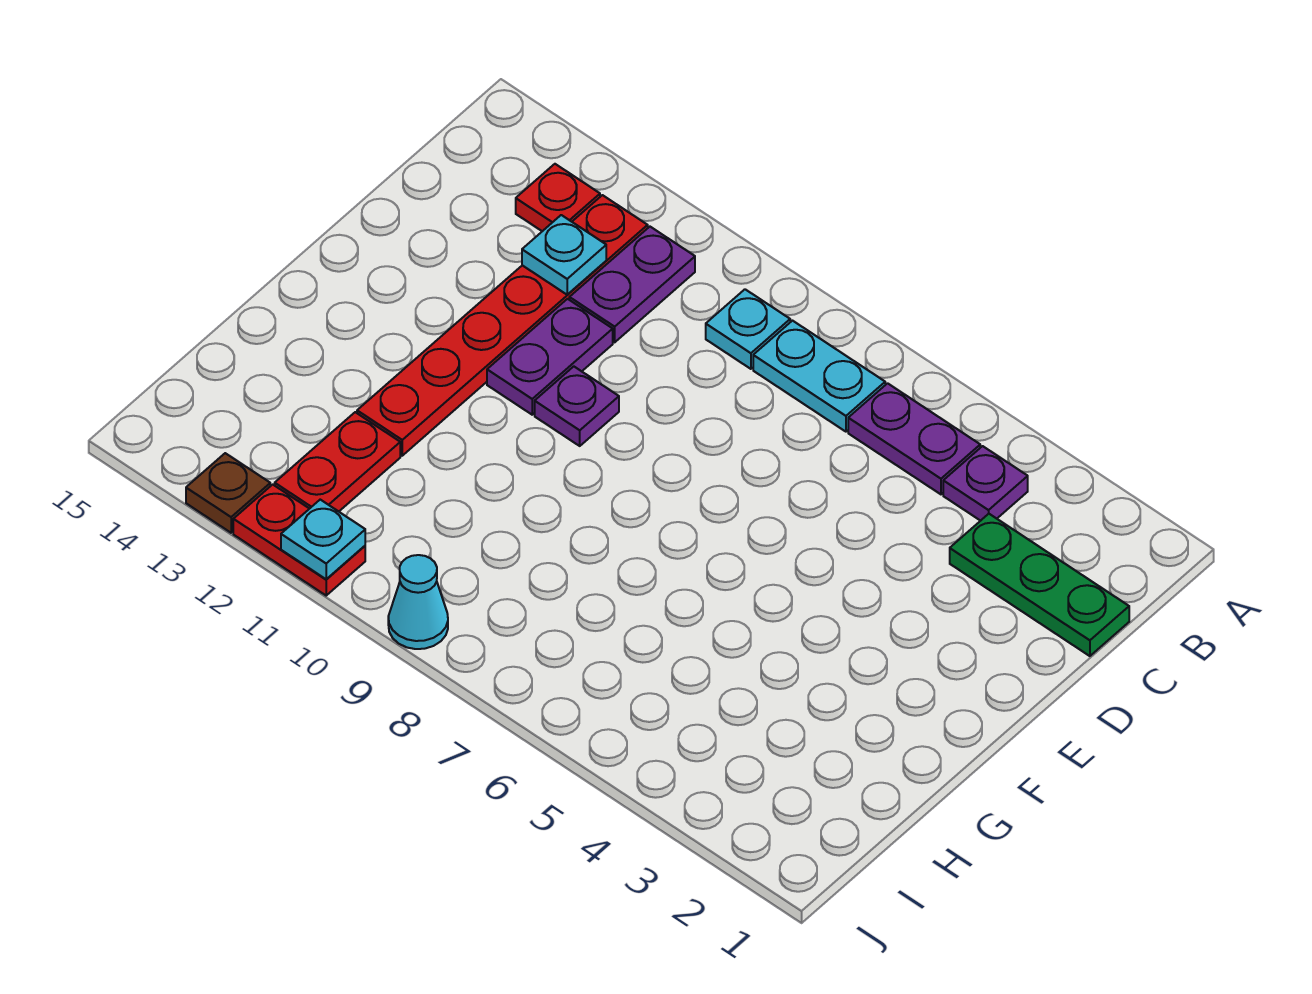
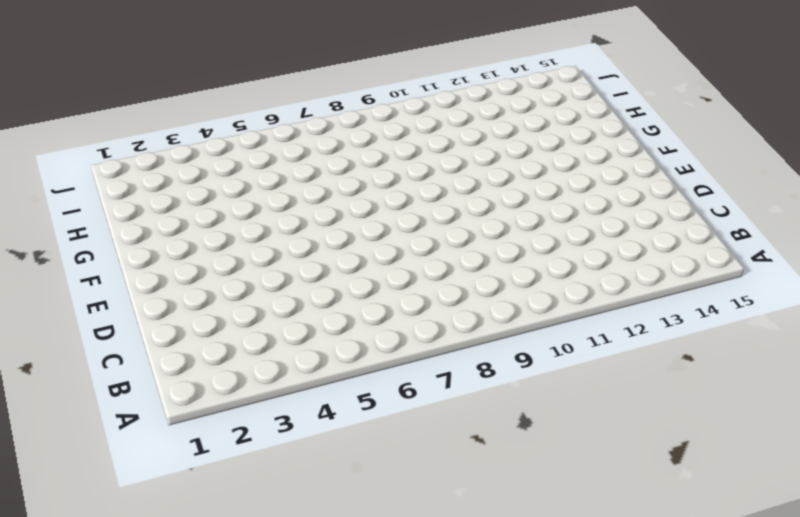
none -> purple plate B4 level 1
none -> purple plate B5:B6 level 1
none -> cyan plate B7:B8 level 1

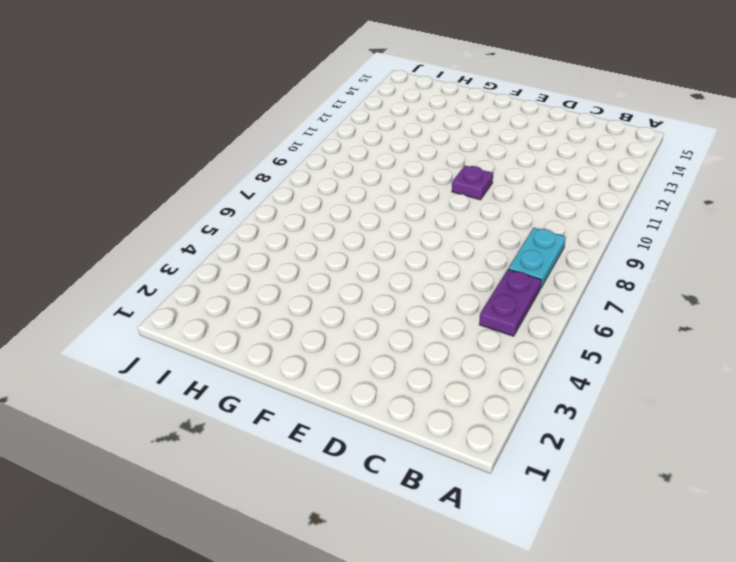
none -> purple plate B4 level 1
none -> cyan plate B9 level 1
none -> purple plate B11:C11 level 1

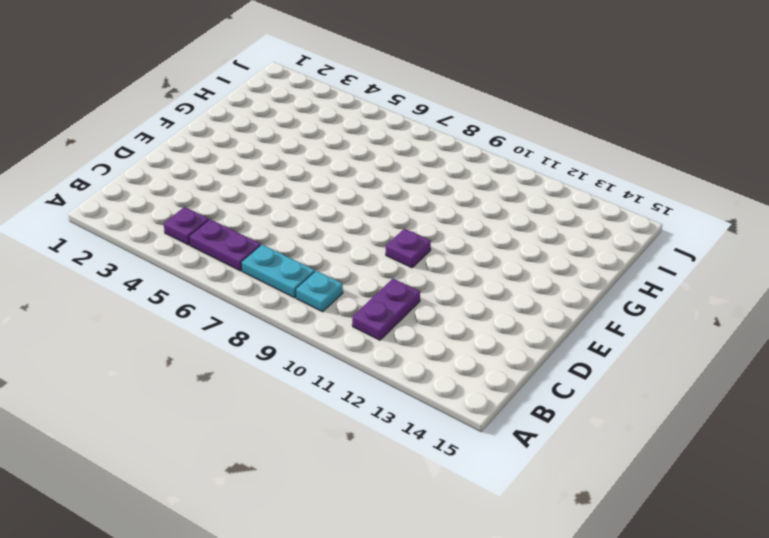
none -> red plate B12:G12 level 1
none -> red plate B13 level 1
none -> green plate C1:C3 level 1

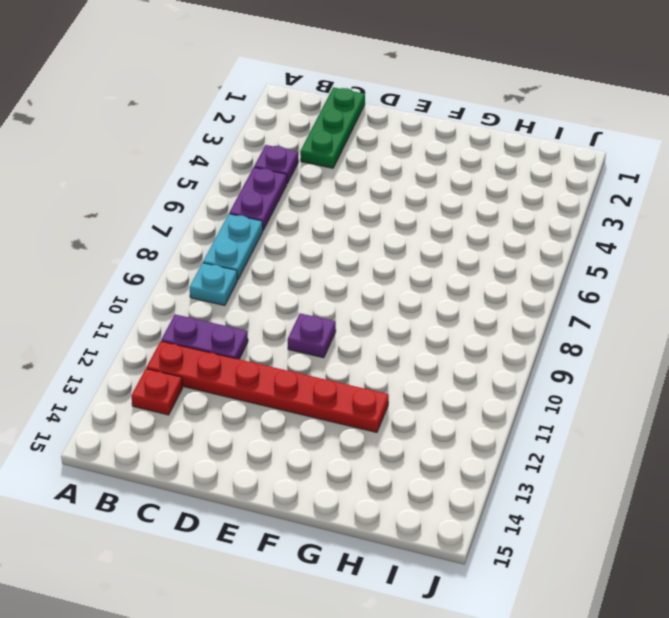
none -> purple plate D11:E11 level 1
none -> red plate H12:I12 level 1
none -> cyan cone J9 level 1

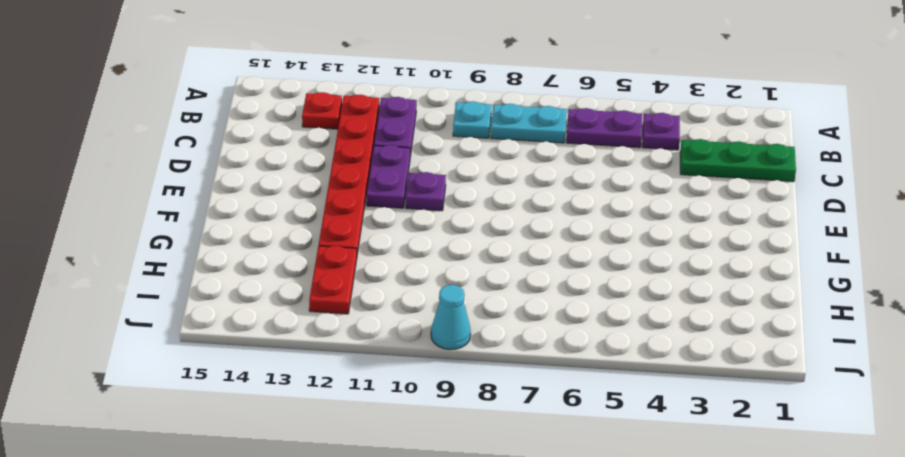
none -> red plate J11:J12 level 1
none -> brown plate J13 level 1
none -> cyan plate C12 level 2

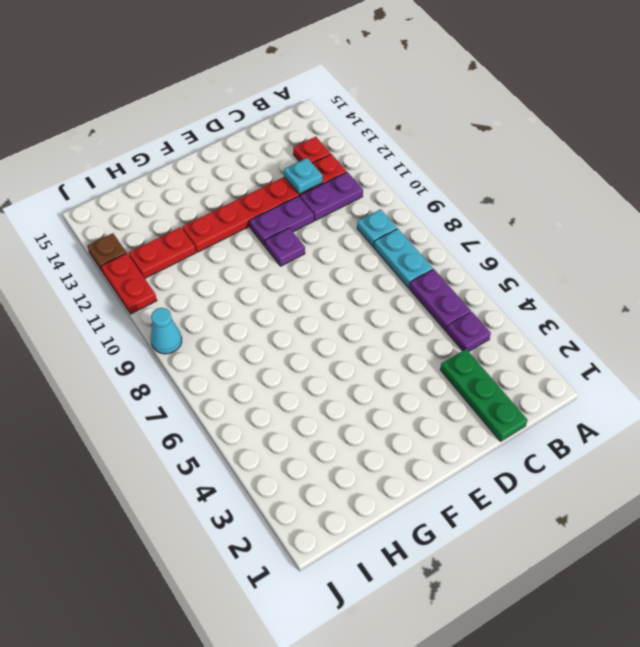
none -> cyan plate J11 level 2

